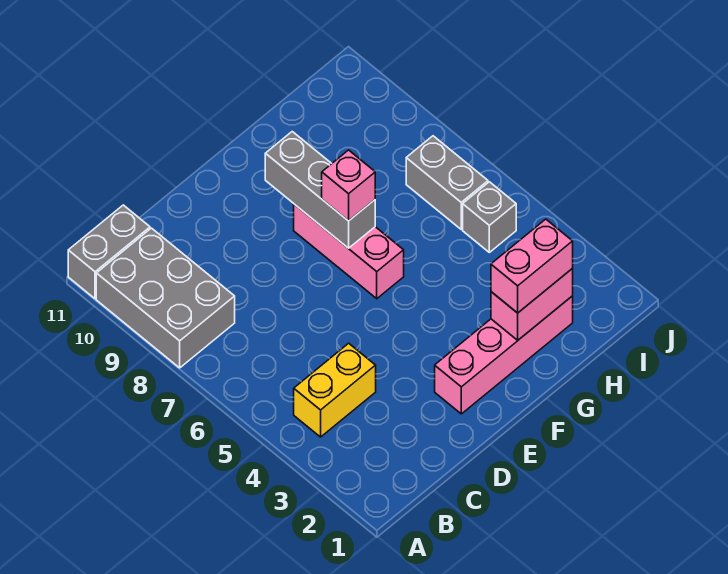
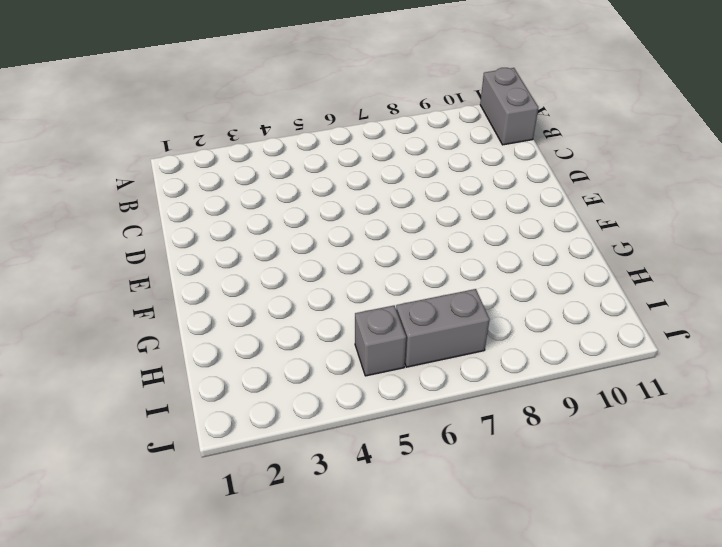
none -> grey brick A8:B10 level 1
none -> yellow brick B4:C4 level 1

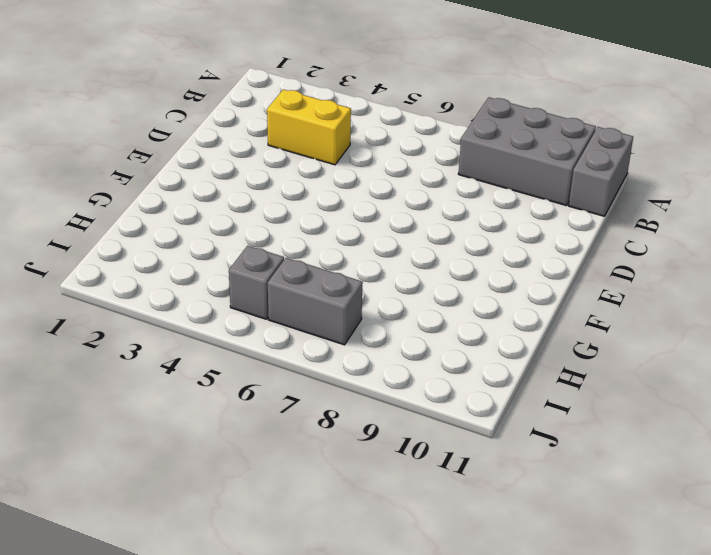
yellow brick C3:C4 level 1 -> yellow brick B4:C4 level 1
none -> pink brick E2:H2 level 1
none -> pink brick F6:F8 level 1

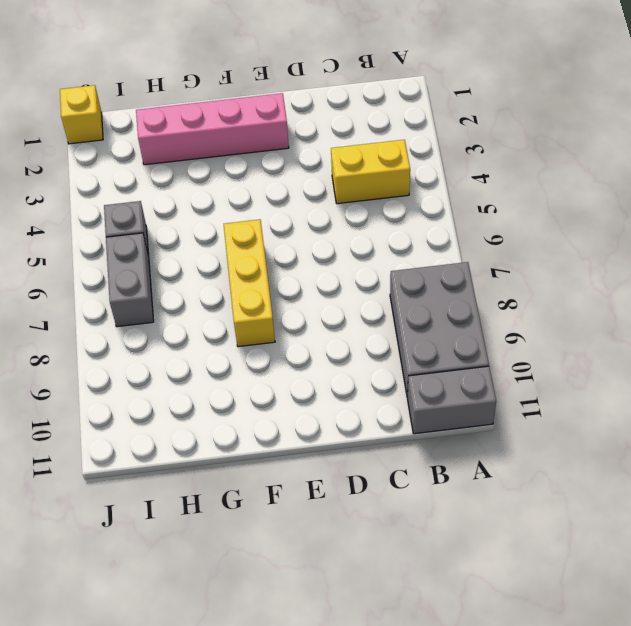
yellow brick F6:F8 level 1 -> pink brick F6:F8 level 1
yellow brick J1 level 1 -> none
none -> grey brick F7:F9 level 2
none -> pink brick G2:H2 level 2

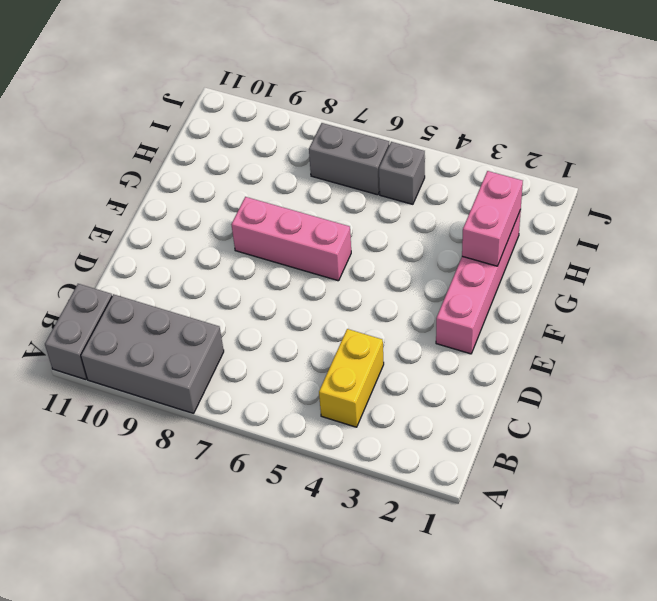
none -> grey brick F7:F9 level 2
none -> pink brick F7 level 3

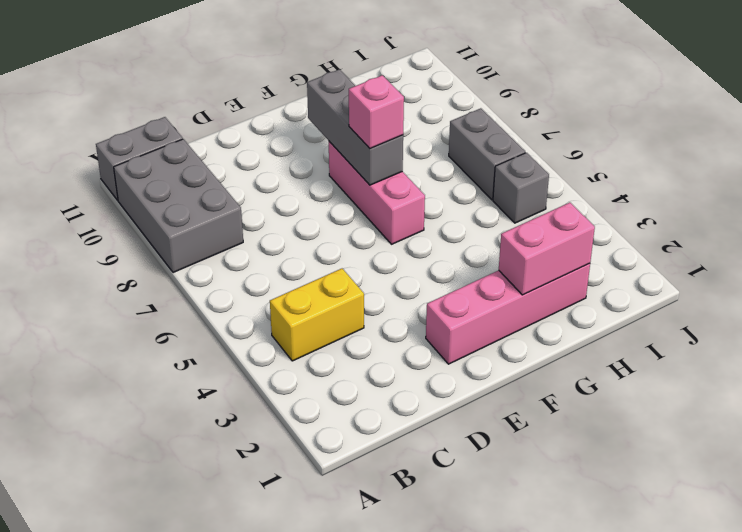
none -> pink brick G2:H2 level 3

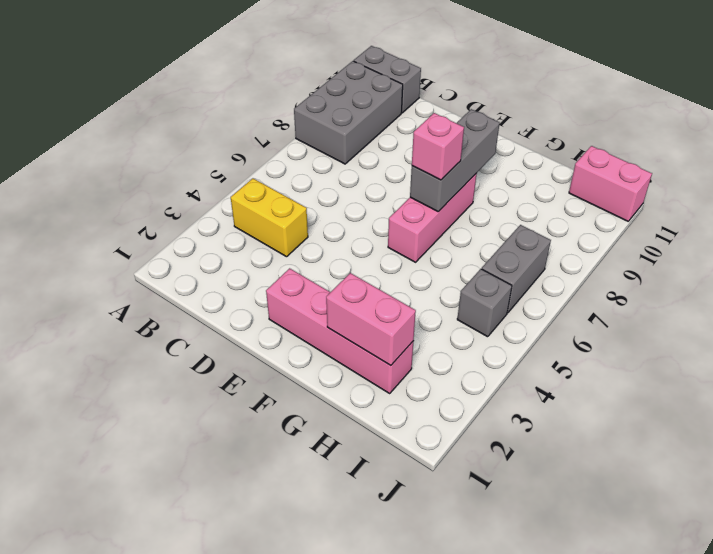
pink brick I11:J11 level 1 -> pink brick G2:H2 level 3

